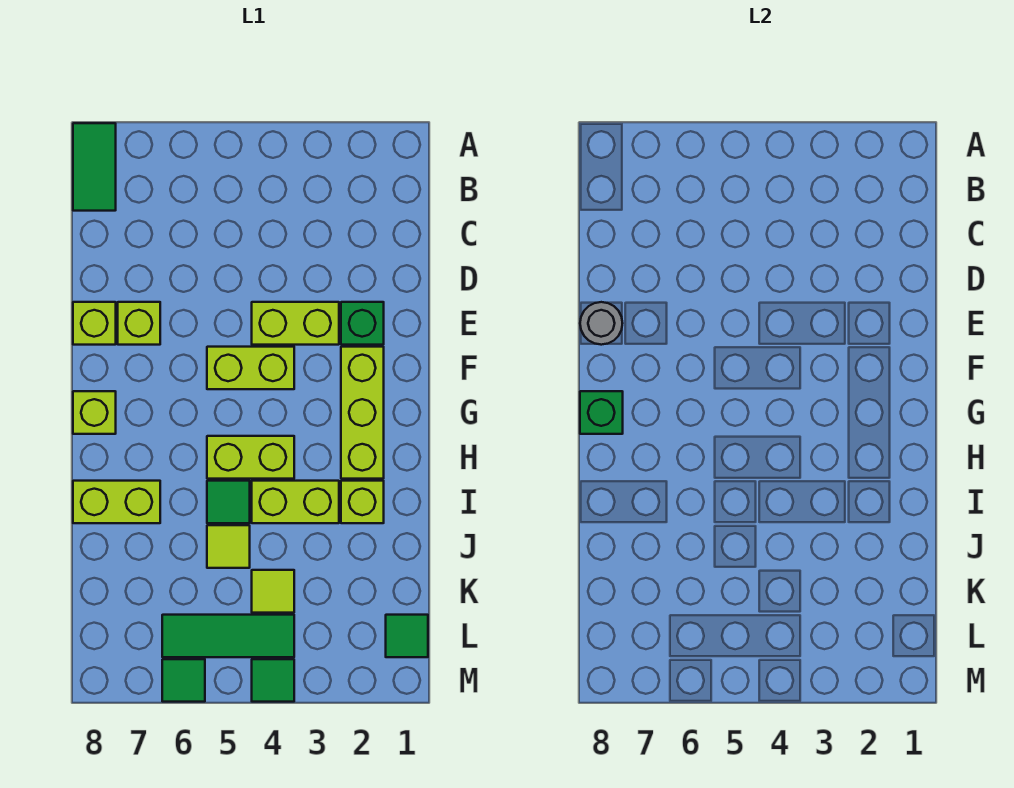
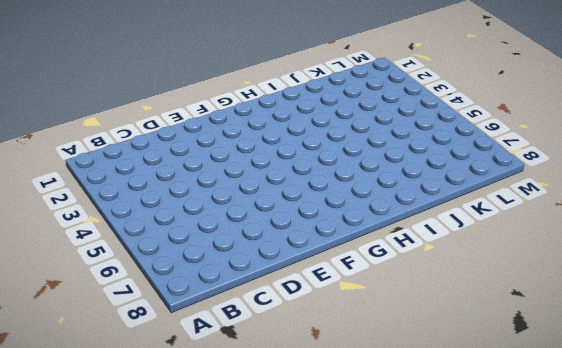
none -> green tile A8:B8 level 1
none -> green brick E2 level 1
none -> lime brick E3:E4 level 1

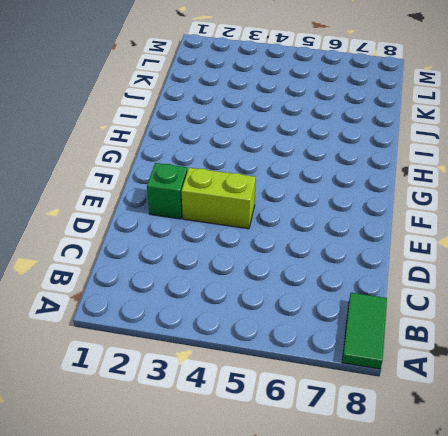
none -> lime brick E7 level 1
none -> lime brick E8 level 1
none -> lime brick F2:H2 level 1

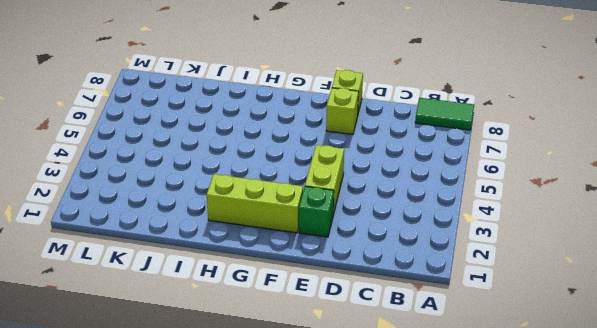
none -> lime brick F4:F5 level 1
none -> lime brick G8 level 1
none -> lime brick H4:H5 level 1

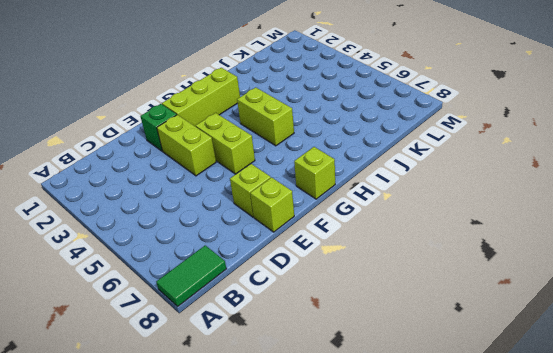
none -> lime brick I2 level 1
none -> lime brick I3:I4 level 1
none -> green tile I5 level 1

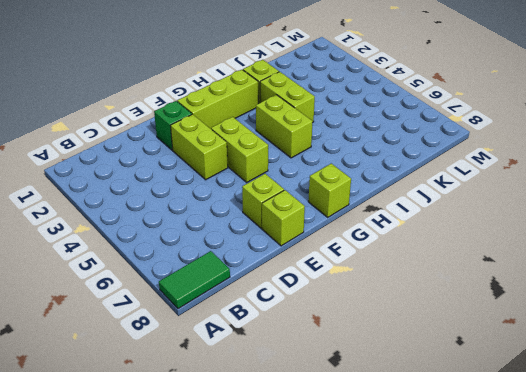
none -> green tile I5 level 1
none -> lime brick I7:I8 level 1
none -> lime tile J5 level 1

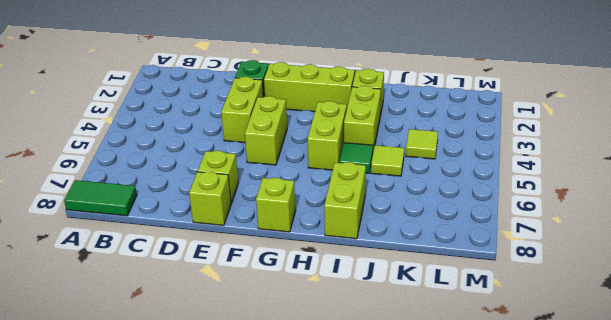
none -> green tile L1 level 1
none -> green tile L4:L6 level 1
none -> green tile M4 level 1

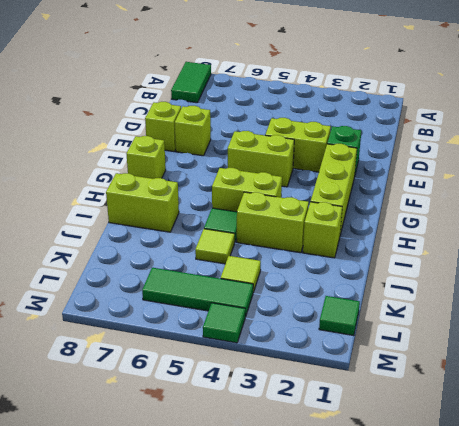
none -> green tile M6 level 1
none -> grey round brick E8 level 2
none -> green brick G8 level 2

